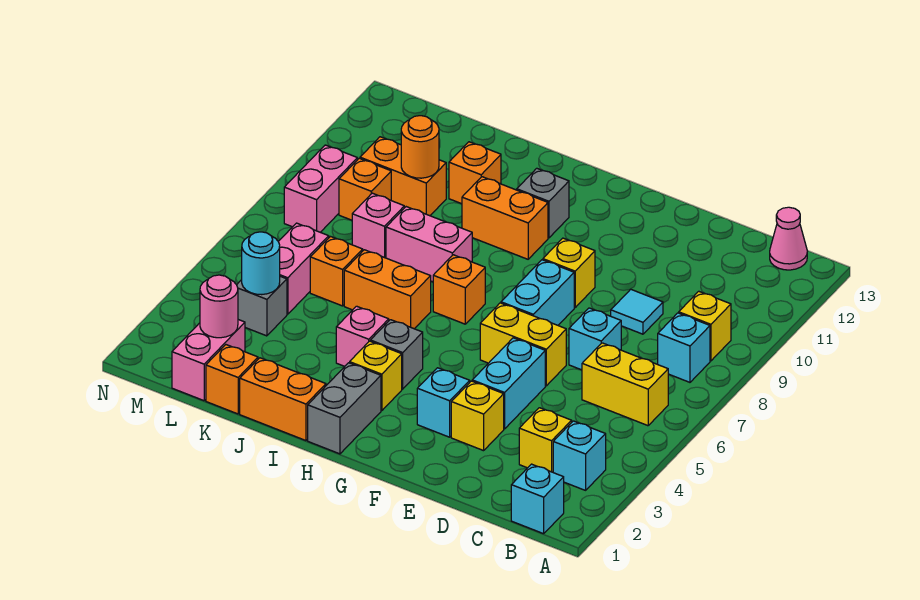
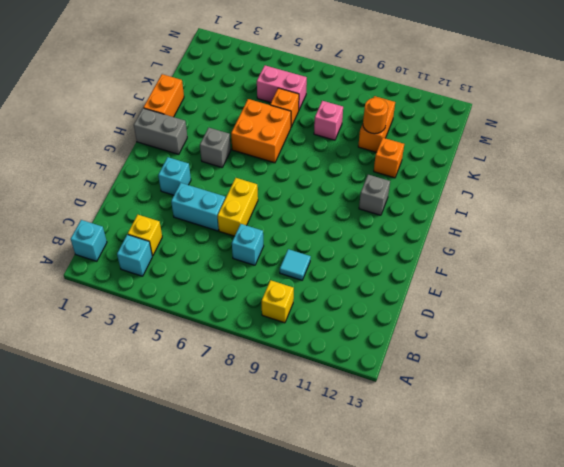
orange brick I5:J6 level 1 -> orange brick I6:J6 level 1
none -> yellow brick B6:C6 level 1
none -> cyan brick B8 level 1
none -> pink cone B13 level 1
none -> yellow brick E3 level 1

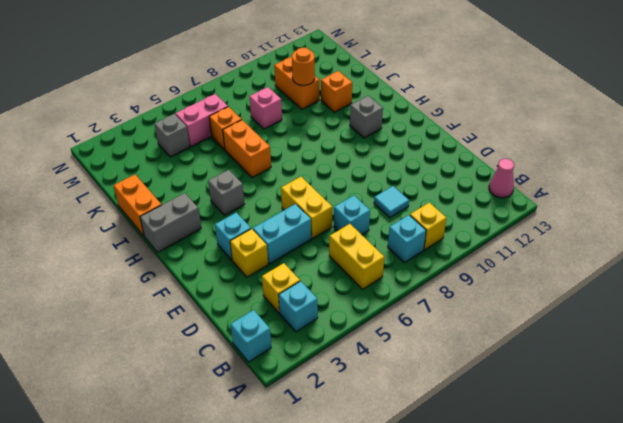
none -> cyan brick F7:F8 level 1
none -> yellow brick F9 level 1
none -> yellow brick H3 level 1
none -> orange brick H7 level 1

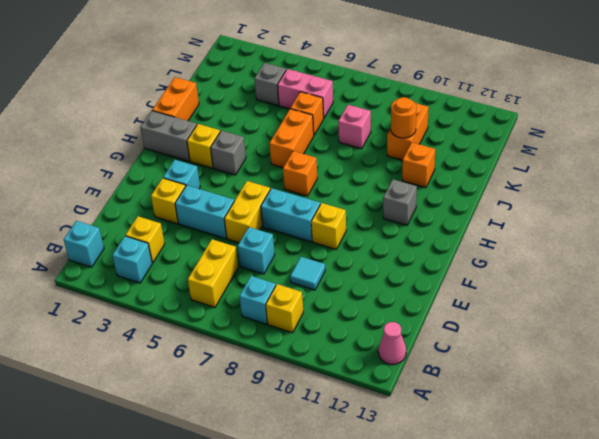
none -> orange brick H10:I10 level 1
none -> pink brick I4 level 1
none -> pink brick I8:J8 level 1
none -> orange brick K1 level 1

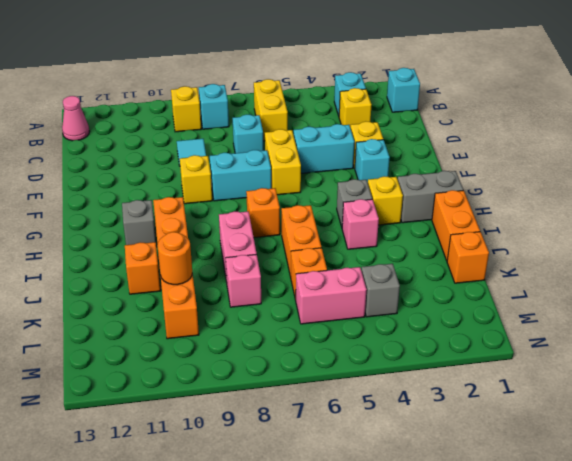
none -> pink brick L1:L2 level 1
none -> orange brick L9 level 1
none -> pink brick M8:M9 level 1
none -> pink round brick L2 level 2

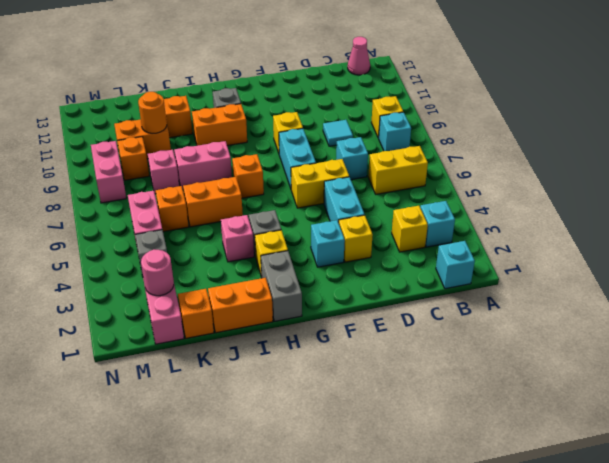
none -> cyan round brick L4 level 2

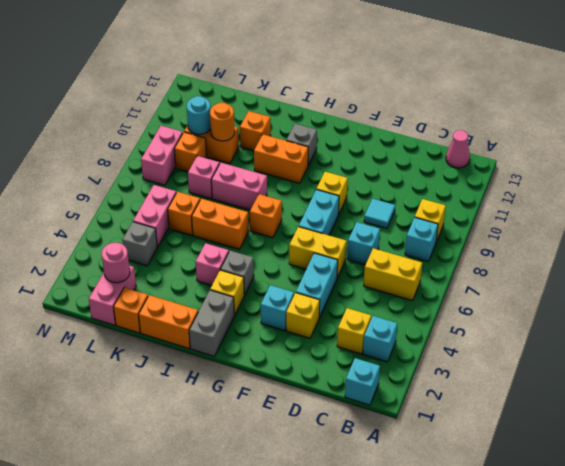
cyan round brick L10 level 2 -> cyan round brick L4 level 2

